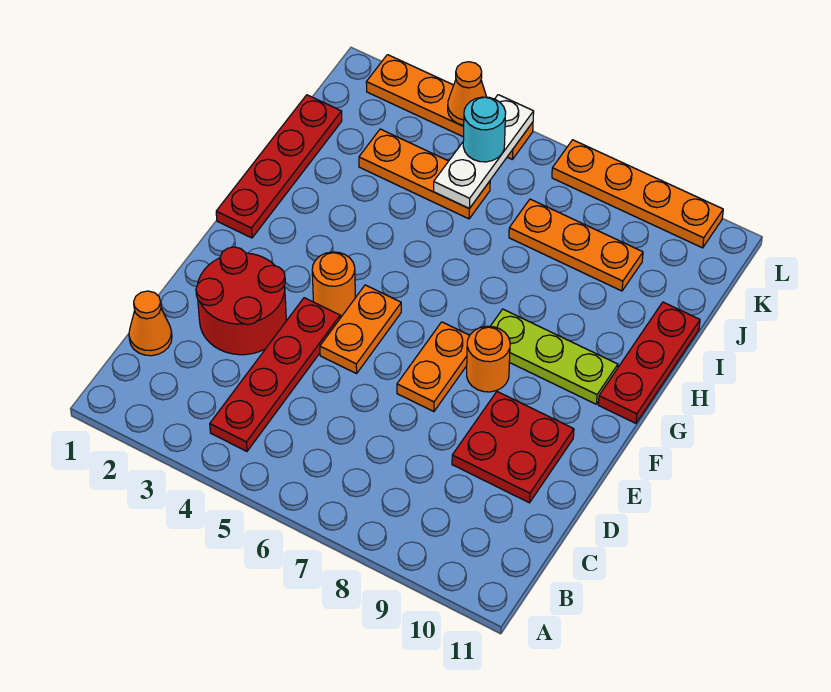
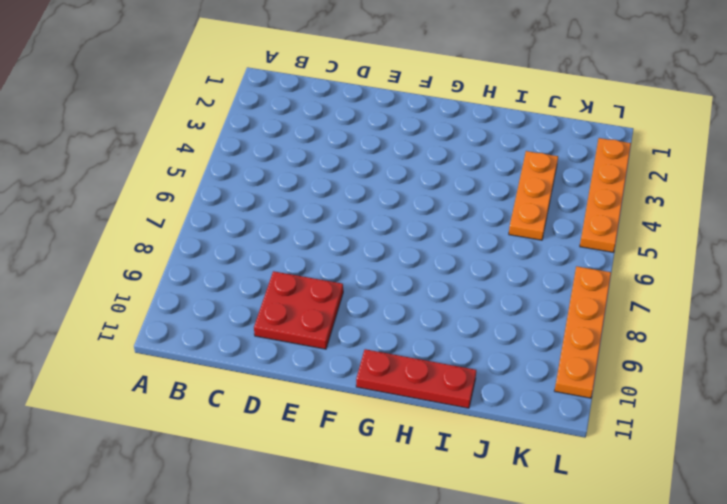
none -> red plate B4:E4 level 1
none -> orange cone C1 level 1
none -> red round brick D2:E3 level 1

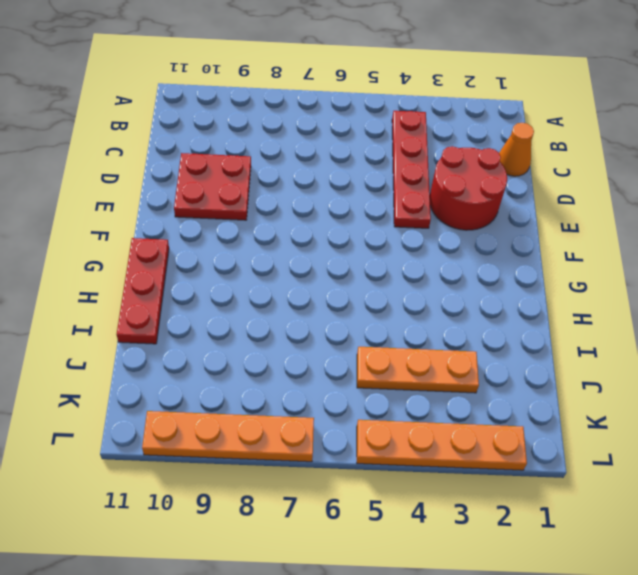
none -> orange plate E5:F5 level 1
none -> orange plate E7:F7 level 1
none -> orange round brick F4 level 1

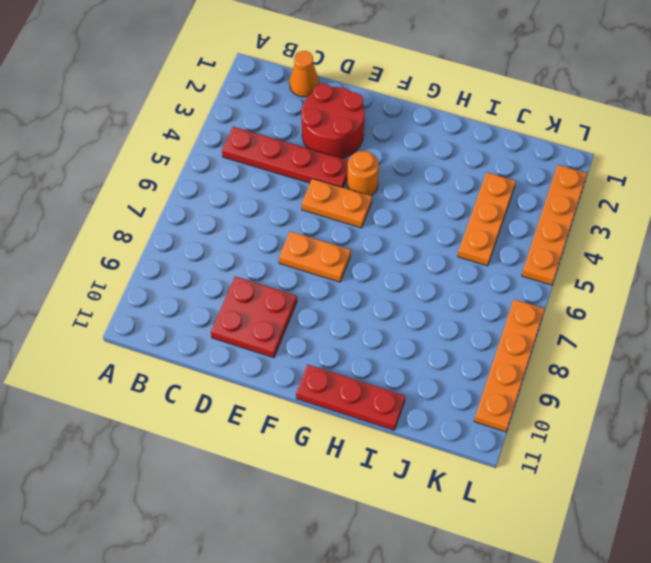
none -> orange round brick F8 level 1
none -> red plate G1:J1 level 1
none -> lime plate G8:G10 level 1

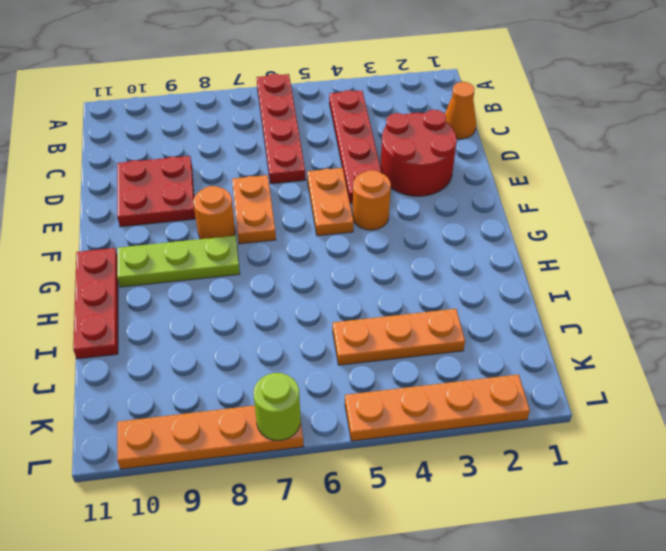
red plate A6:D6 level 1 -> red plate G1:J1 level 1
lime round brick L7 level 2 -> none
none -> orange plate J7:J9 level 1
none -> white plate J5:L5 level 2
none -> orange cone L4 level 2

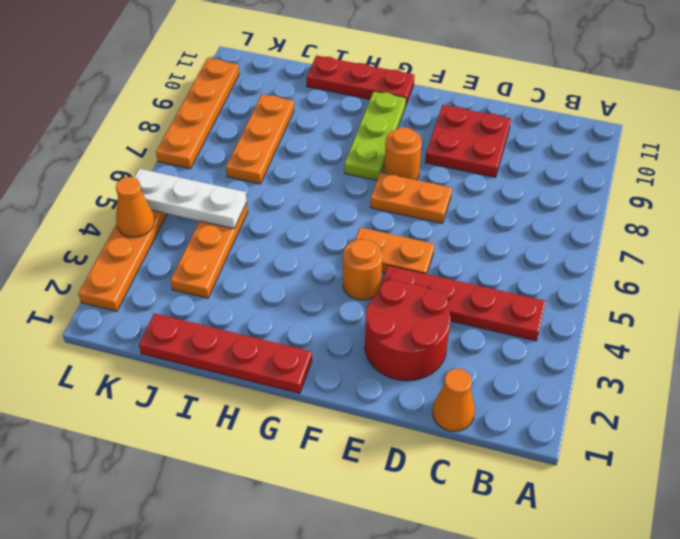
none -> cyan round brick K5 level 3

